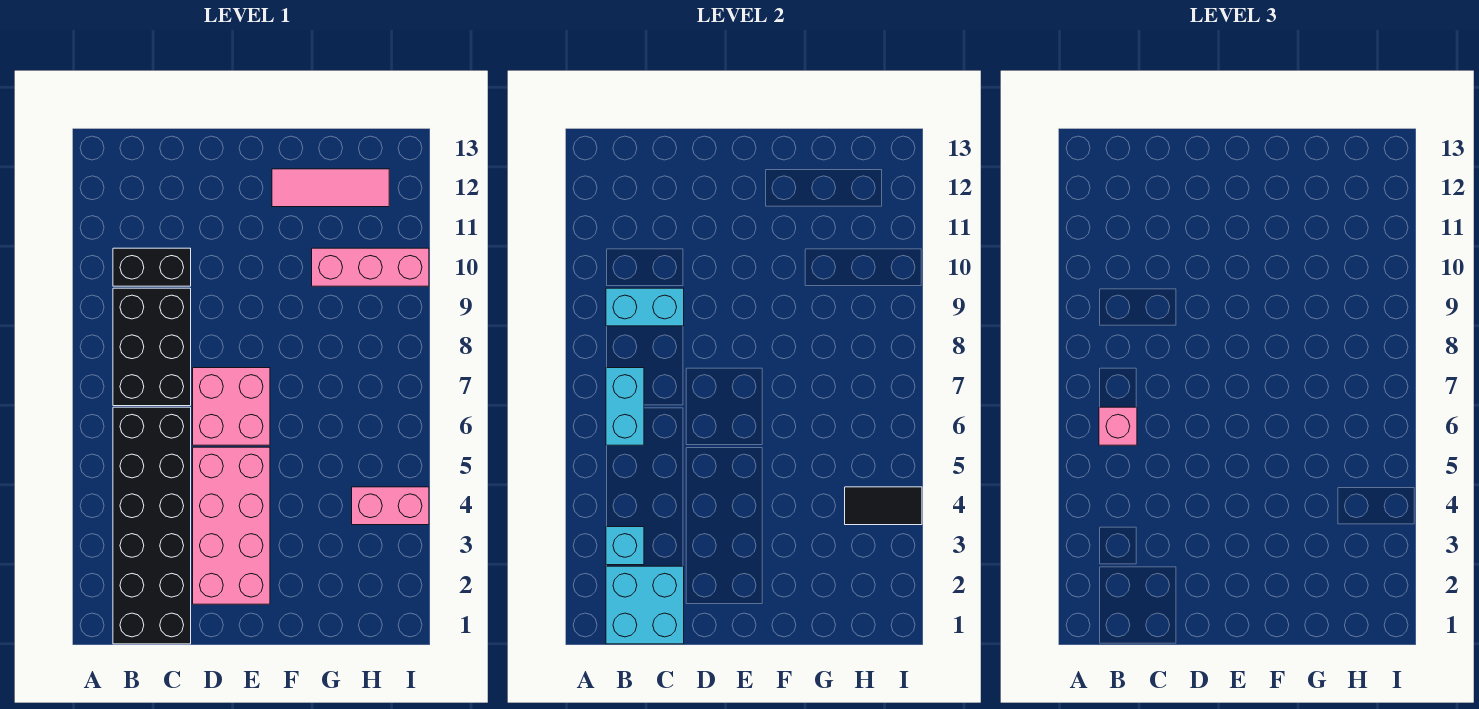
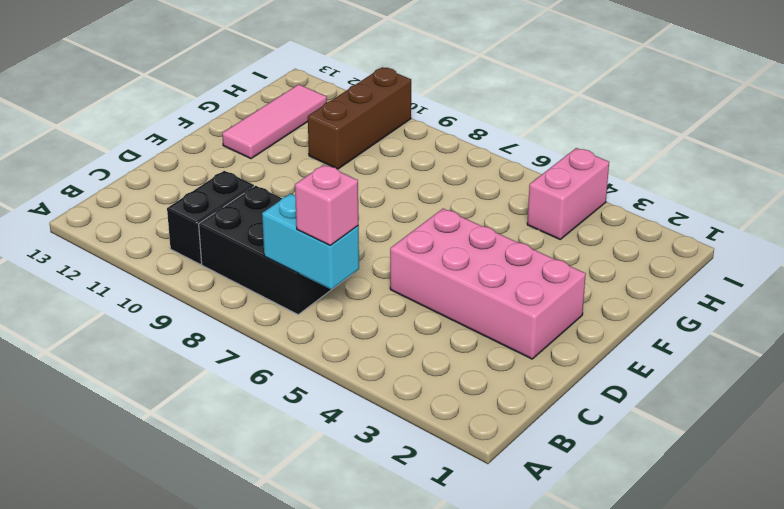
brown brick G10:I10 level 1 -> pink brick G10:I10 level 1
none -> black brick B1:C6 level 1
none -> pink brick D6:E7 level 1
none -> cyan brick B1:C2 level 2

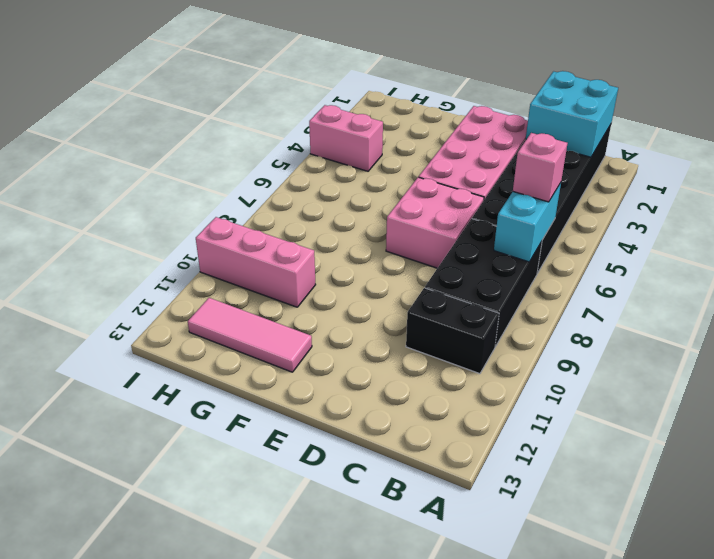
none -> cyan brick B3 level 2
none -> cyan brick B9:C9 level 2
none -> black tile H4:I4 level 2

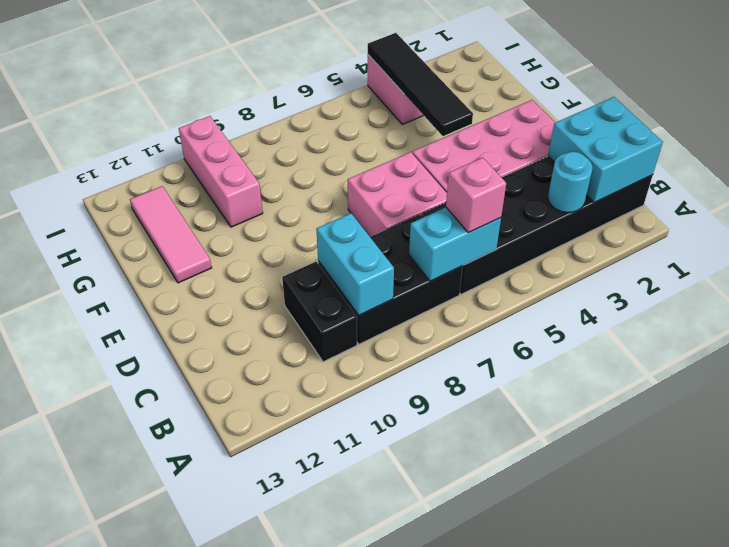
cyan round brick B3 level 2 -> cyan brick B3 level 2
black tile F4:I4 level 2 -> black tile H4:I4 level 2

